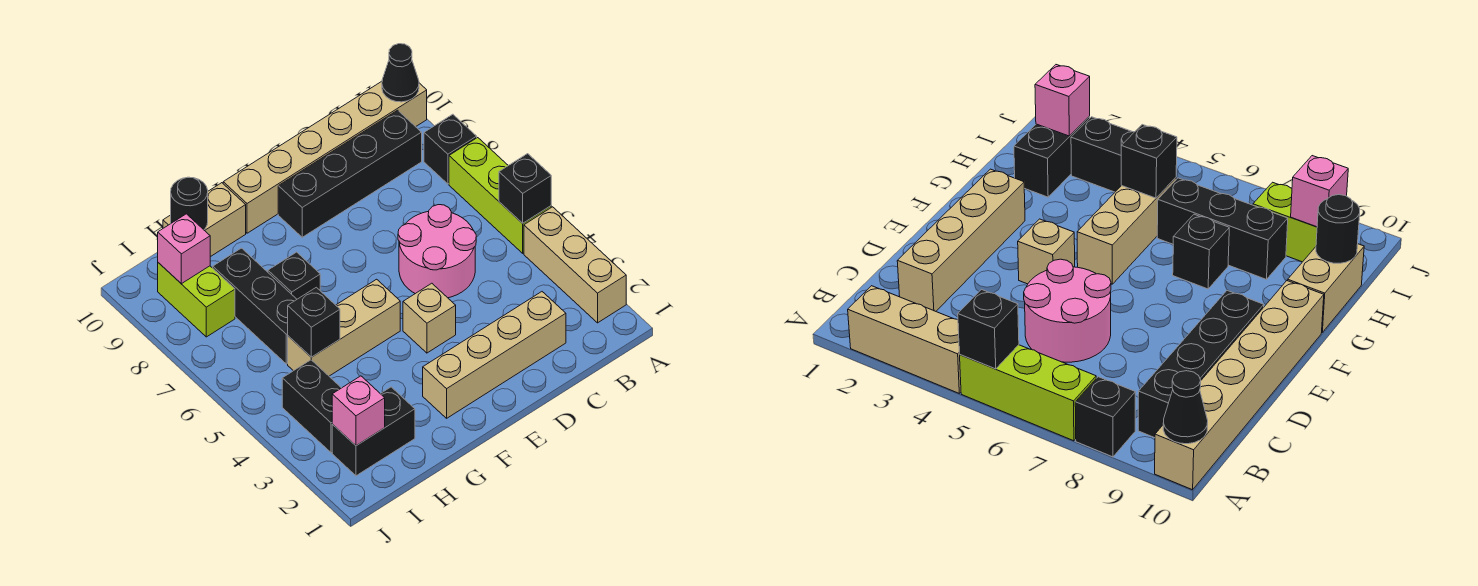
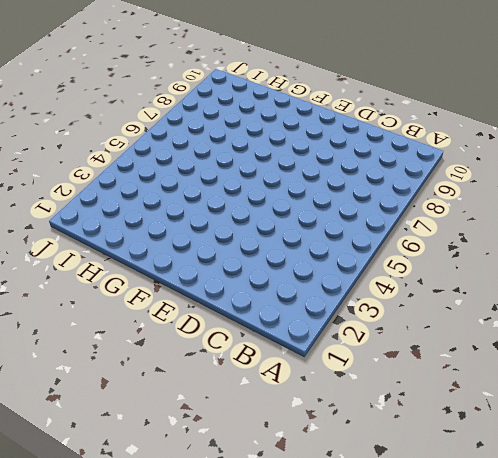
none -> tan brick A2:A4 level 1
none -> lime brick A5:A7 level 1
none -> black brick A8 level 1

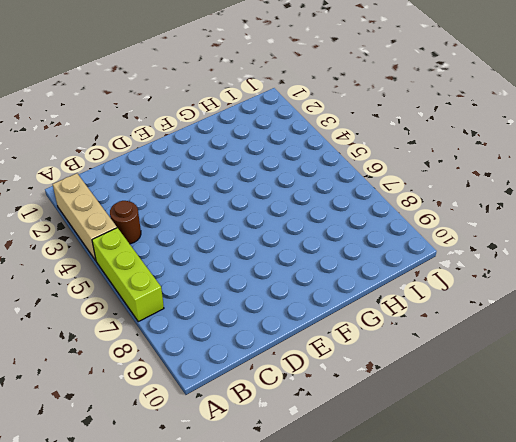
brown round brick B4 level 1 -> none
none -> black brick A8 level 1
none -> tan brick A10:F10 level 1
none -> black brick B9:E9 level 1

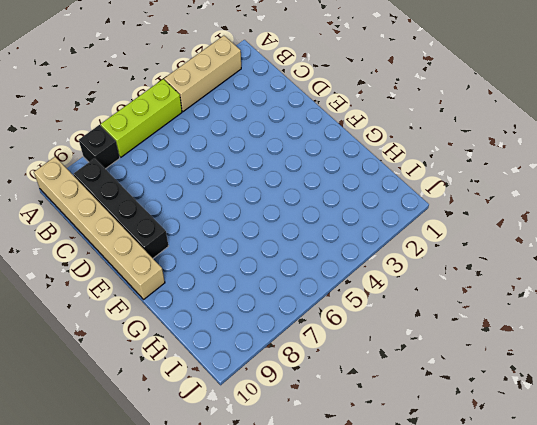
none -> tan brick C2:F2 level 1
none -> pink round brick C5:D6 level 1
none -> tan brick E4 level 1

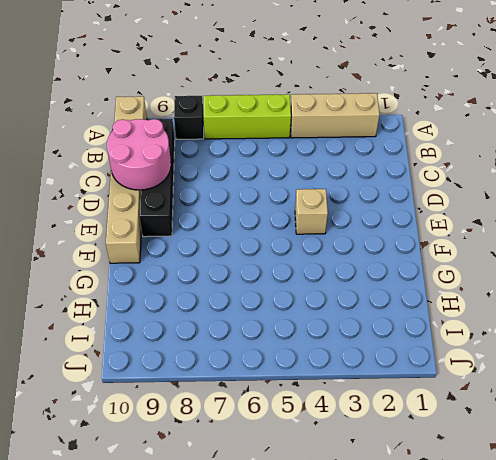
pink round brick C9:D10 level 2 -> pink round brick C5:D6 level 1
none -> tan brick C2:F2 level 1
none -> tan brick F5:H5 level 1
none -> black brick G7 level 1

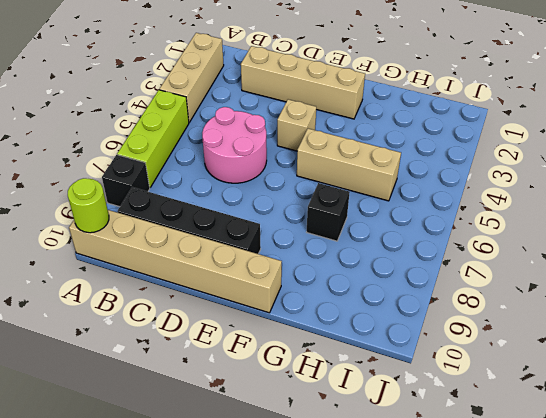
lime round brick A10 level 2 -> black cone A10 level 2
none -> tan brick G10:H10 level 1
none -> black brick H2:I2 level 1
none -> black brick H6:H8 level 1

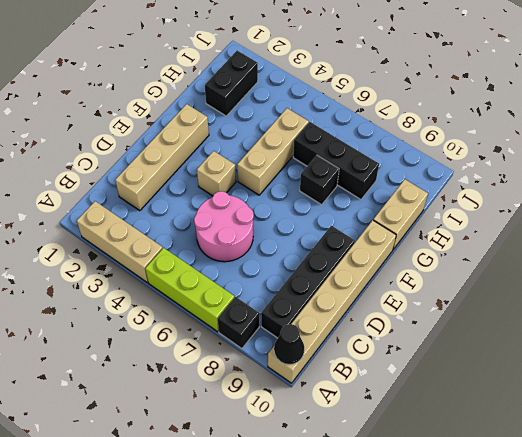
none -> black brick I3:I4 level 1
none -> lime brick I8:I9 level 1
none -> black brick A5 level 2

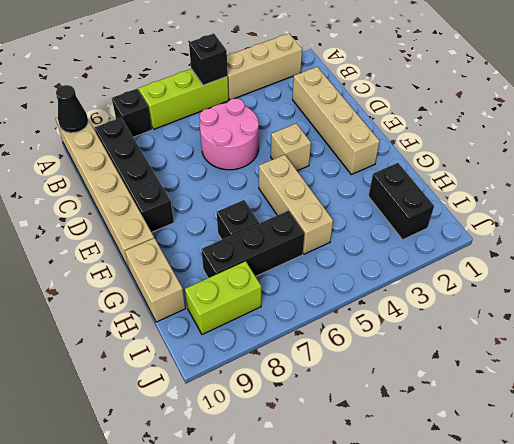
none -> black brick I3:I4 level 1
none -> black brick H5 level 2
none -> black round brick H10 level 2

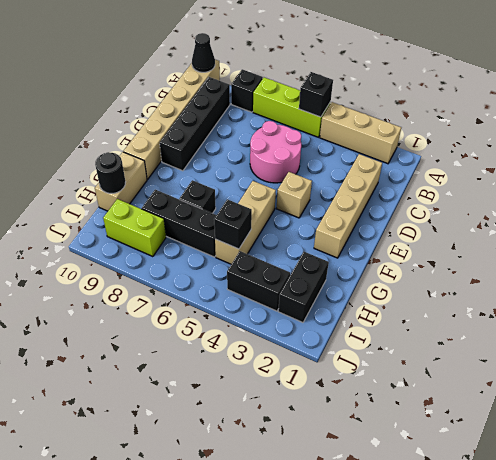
none -> pink brick I2 level 2
none -> pink brick I9 level 2

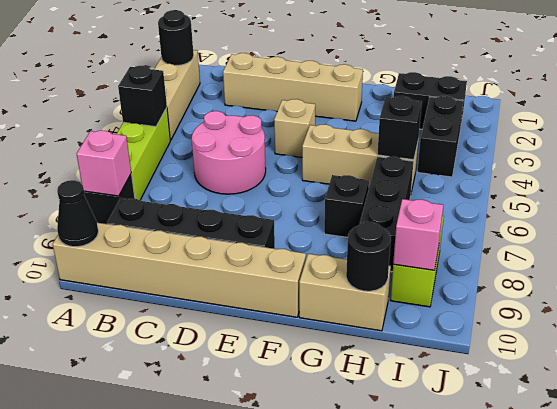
black round brick A2 level 2 -> none
pink brick A8 level 2 -> pink brick I2 level 2

